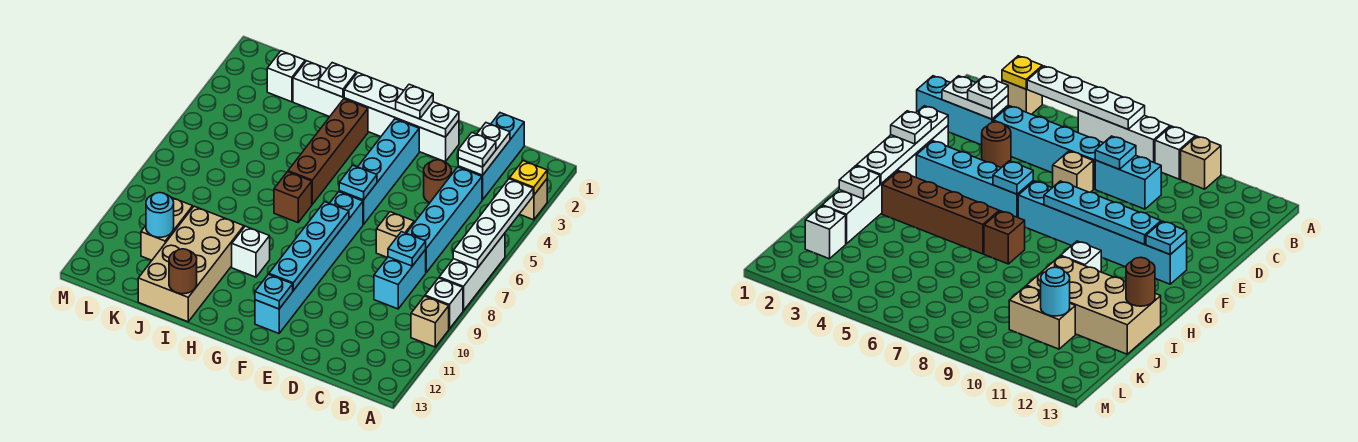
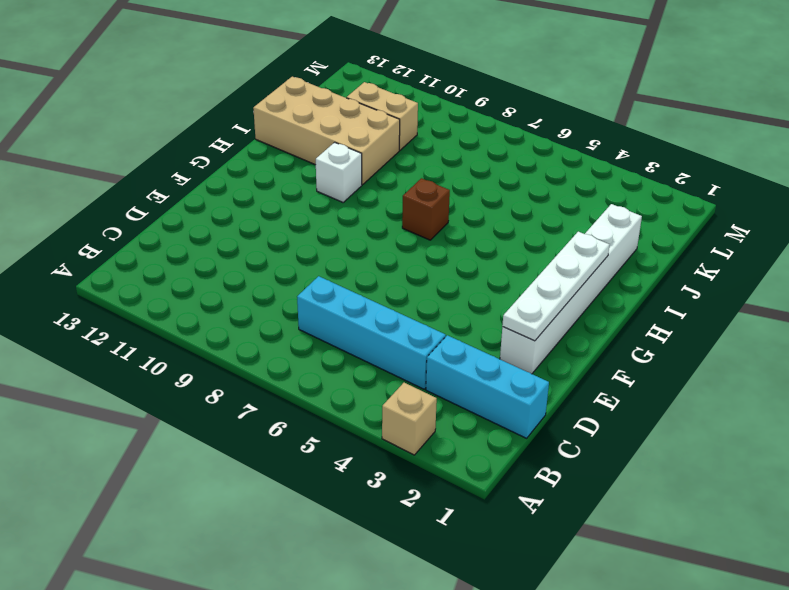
none -> white brick A6:A8 level 1
none -> white brick A9 level 1
none -> tan brick A10 level 1
none -> cyan brick C8:C9 level 1

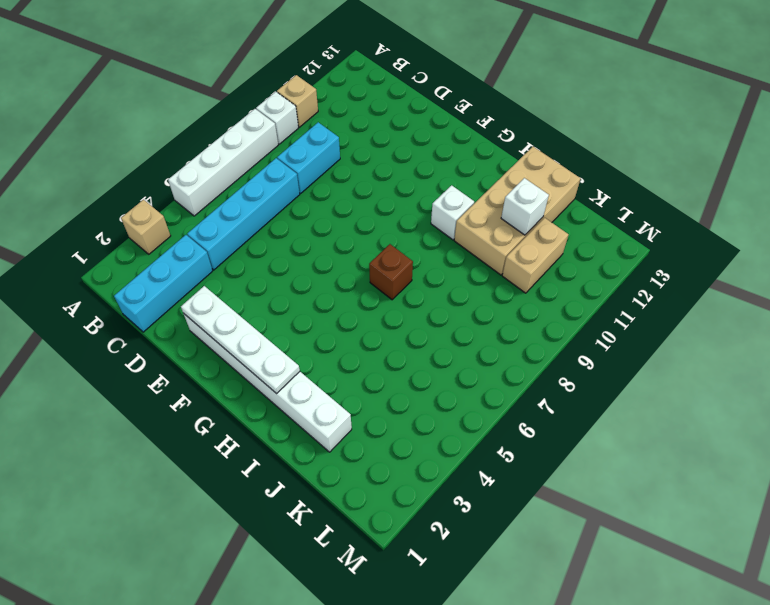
white brick A5:A8 level 1 -> white brick A6:A8 level 1
white brick J11 level 2 -> white brick K2 level 1
none -> brown round brick D4 level 1
none -> tan brick D7 level 1
none -> cyan brick F3:F6 level 1
none -> cyan brick F7:F12 level 1

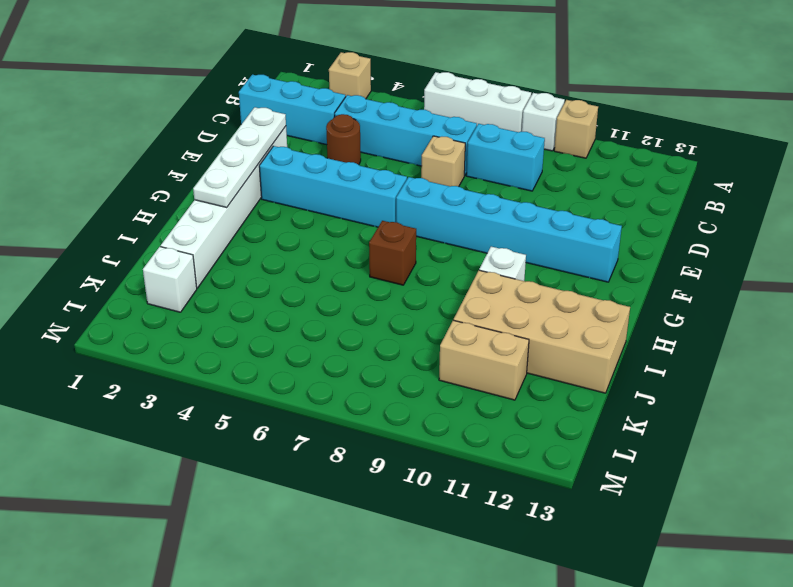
none -> brown brick H3:H6 level 1
none -> yellow plate A3 level 2
none -> white plate A4:A7 level 2
none -> white plate C2:C3 level 2

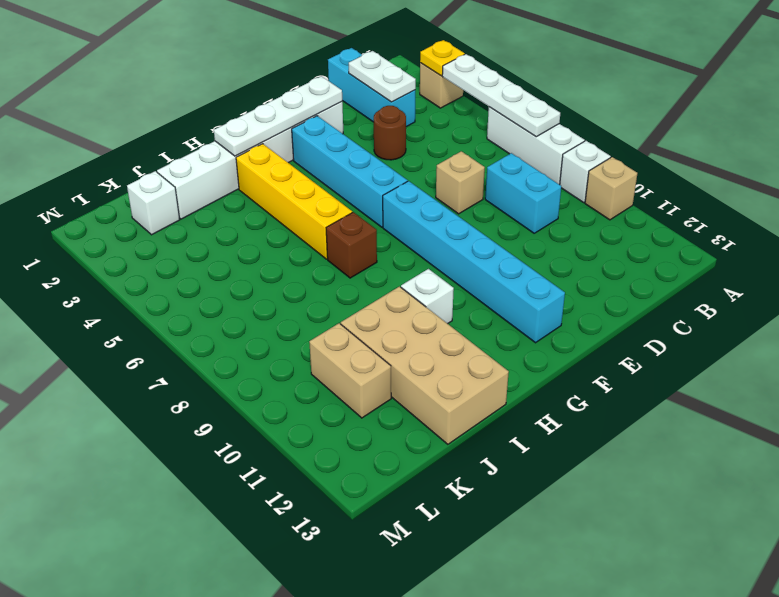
yellow brick H3:H6 level 1 -> brown brick H3:H6 level 1
none -> cyan brick C4:C7 level 1
none -> cyan plate C8 level 2
none -> cyan plate F6 level 2
none -> cyan plate F8:F11 level 2

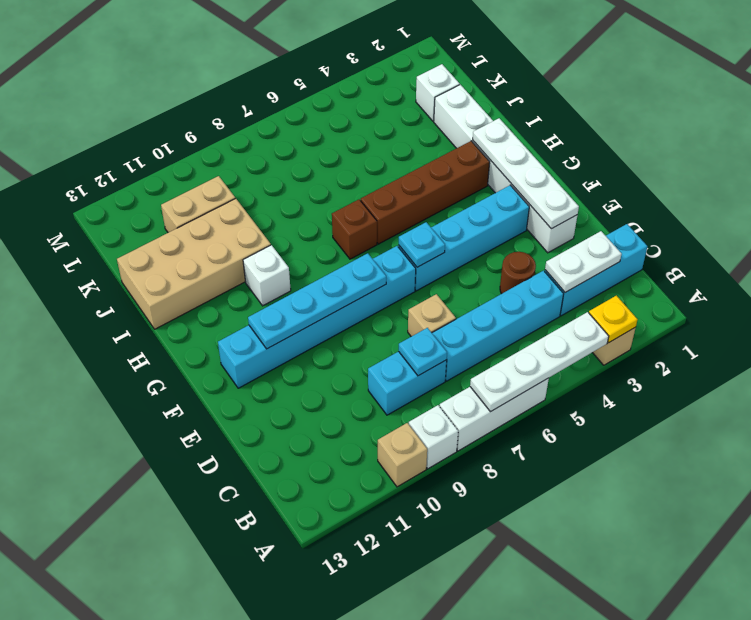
none -> cyan plate F12 level 2
none -> white plate I2 level 2
none -> brown round brick I13 level 2
none -> cyan round brick K11 level 2

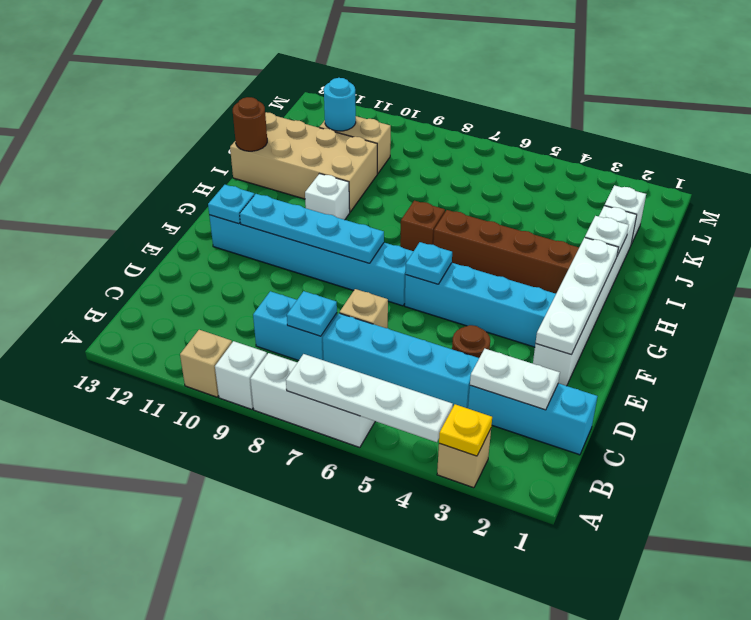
none -> white plate C3 level 3
none -> white plate F2 level 3

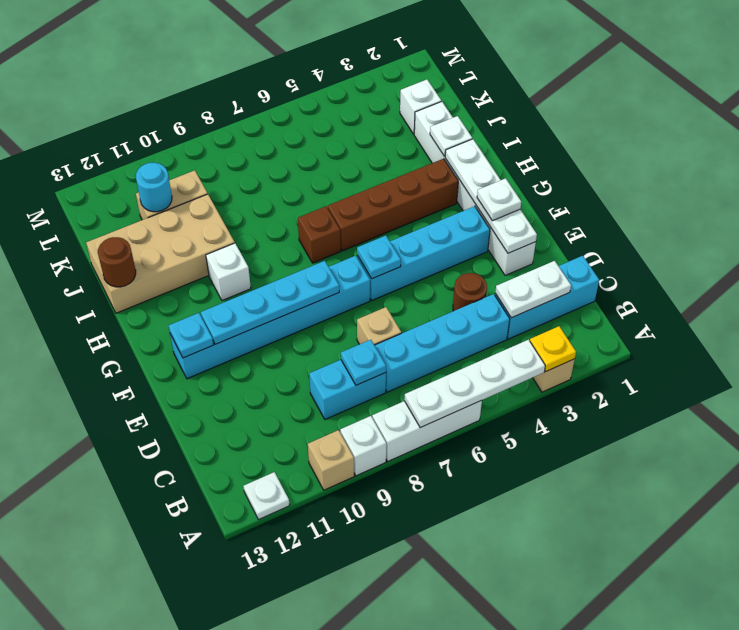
white plate A12 level 1 -> white plate C3 level 3

